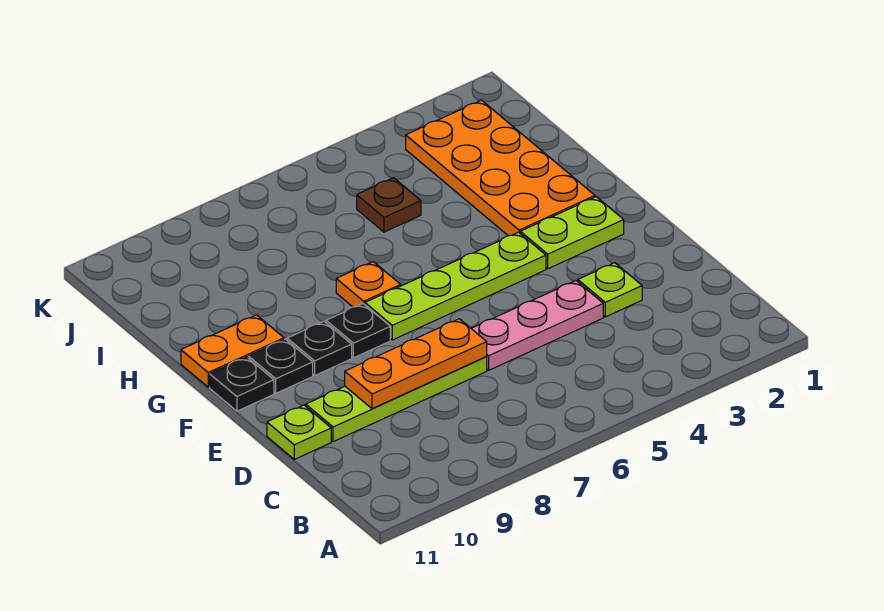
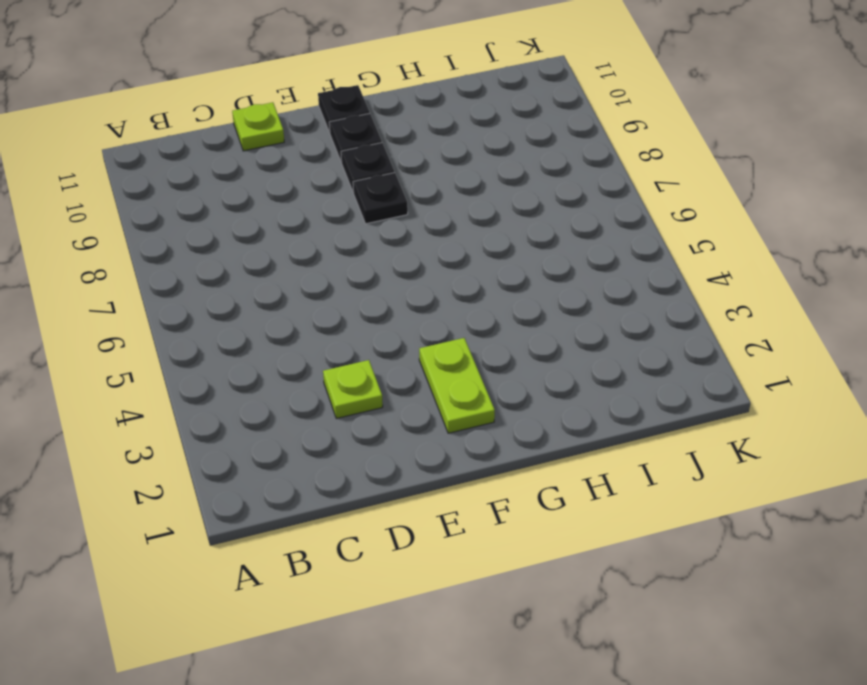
none -> pink plate D4:D6 level 1
none -> lime plate D7:D10 level 1
none -> lime plate F4:F7 level 1

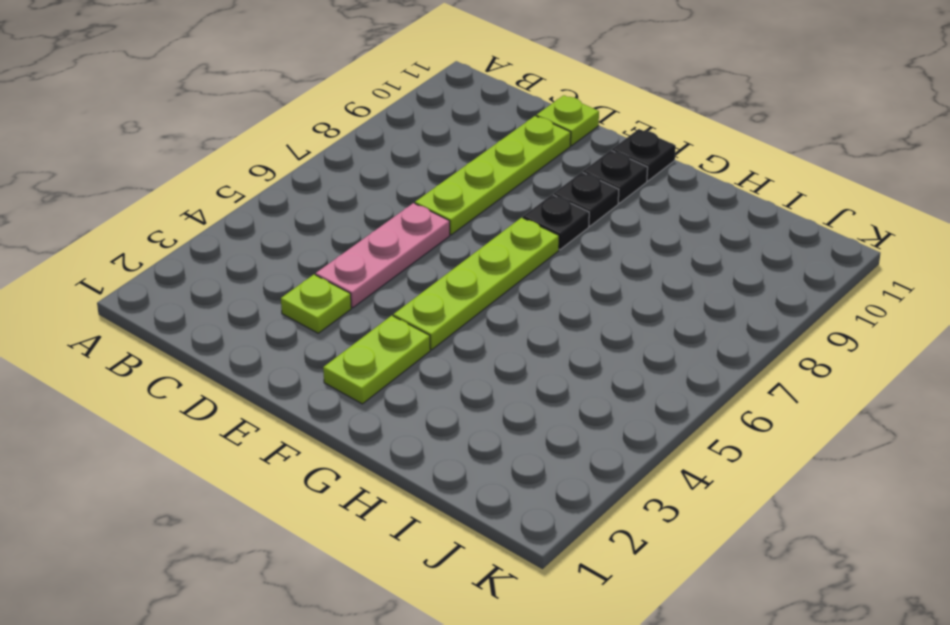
none -> orange plate G2:J3 level 1
none -> orange plate G7 level 1
none -> orange plate G10:G11 level 1

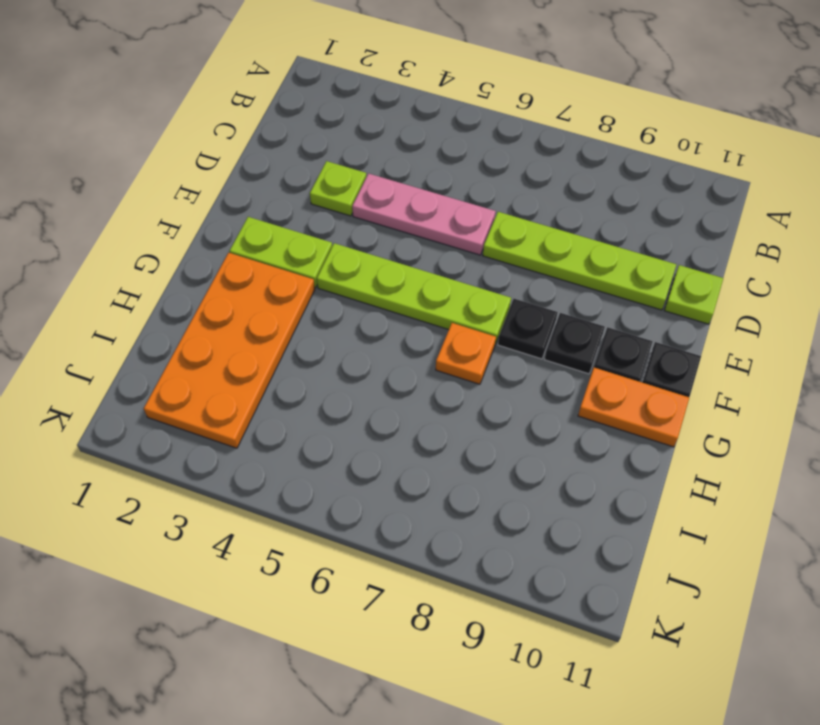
none -> brown plate I5 level 1
none -> orange plate D7:D9 level 2

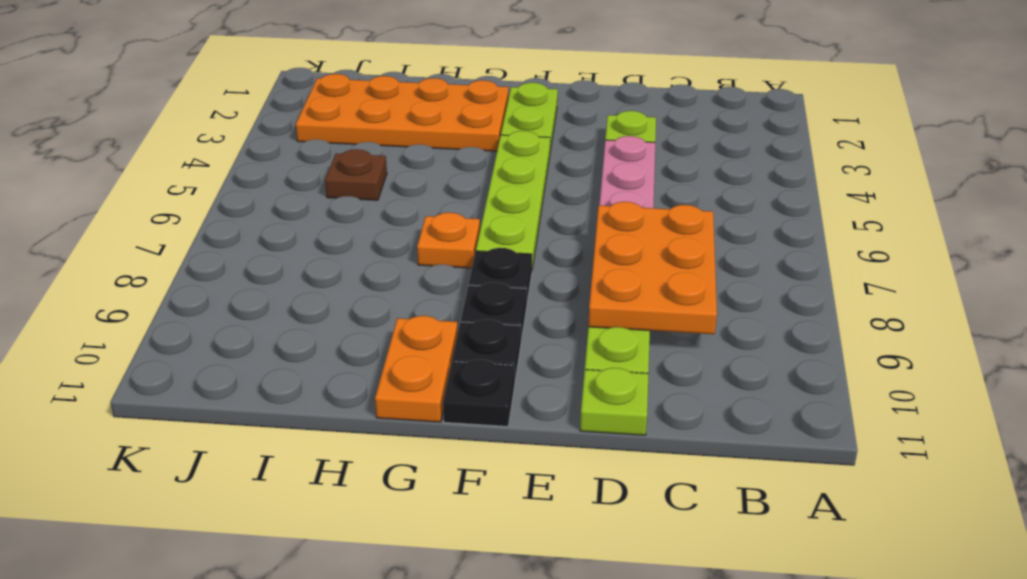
orange plate C7:D9 level 2 -> orange plate D7:D9 level 2

